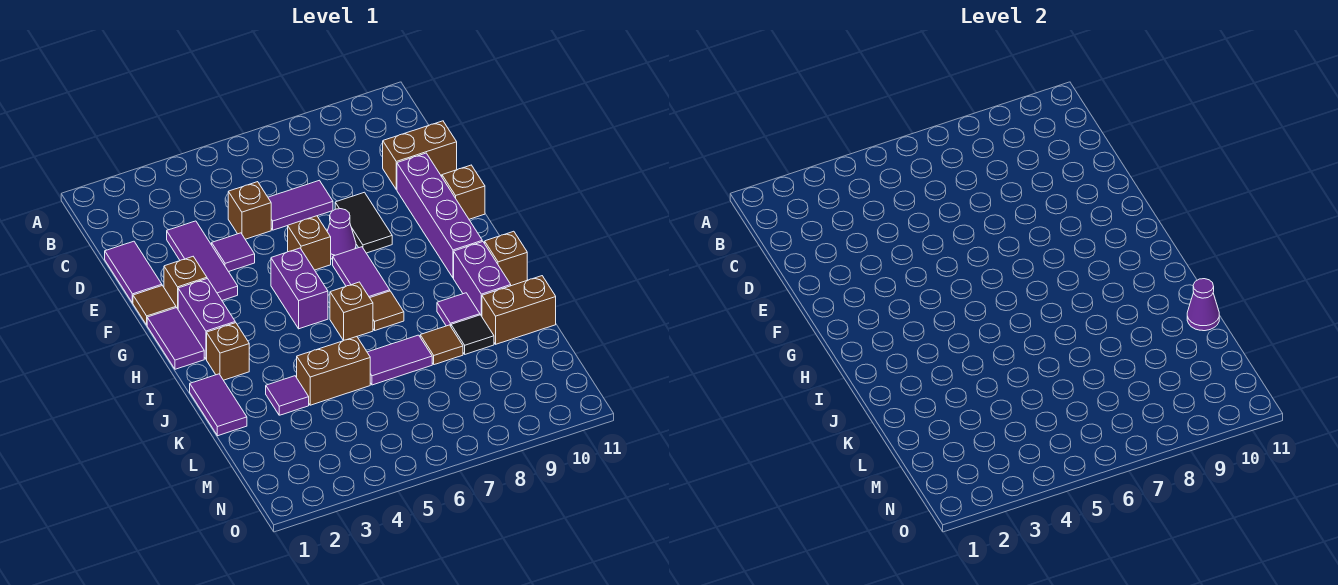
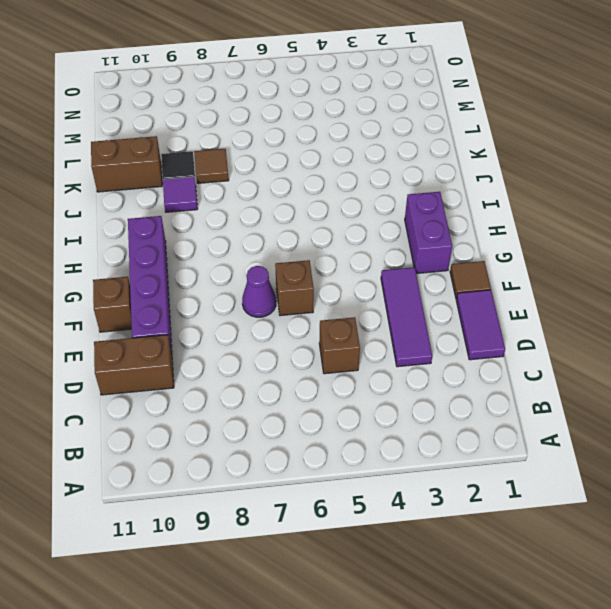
none -> purple tile D6:D7 level 1
none -> purple tile E4 level 1
none -> black tile E8:F8 level 1
none -> brown brick F2 level 1

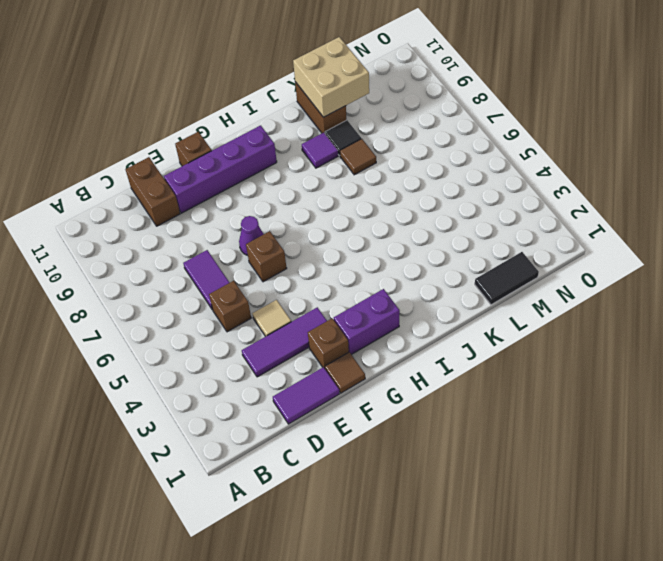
tan tile E4 level 1 -> purple tile E4 level 1
tan brick K10:L11 level 2 -> purple cone K11 level 2
black tile L1:M1 level 1 -> black tile E8:F8 level 1
none -> purple tile G1:H1 level 1
none -> purple brick G5:H5 level 1
none -> purple tile G7:H7 level 1
none -> brown brick I2 level 1

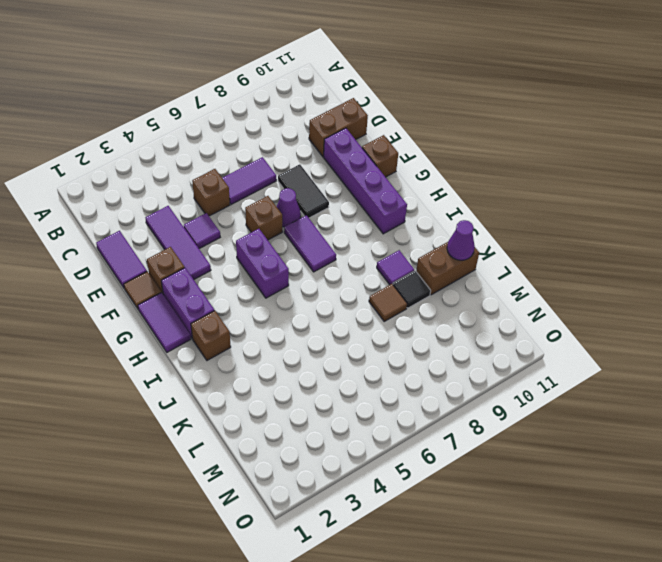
none -> brown brick I6 level 1
none -> brown tile I7 level 1
none -> purple brick I10:J10 level 1
none -> brown brick I11 level 1

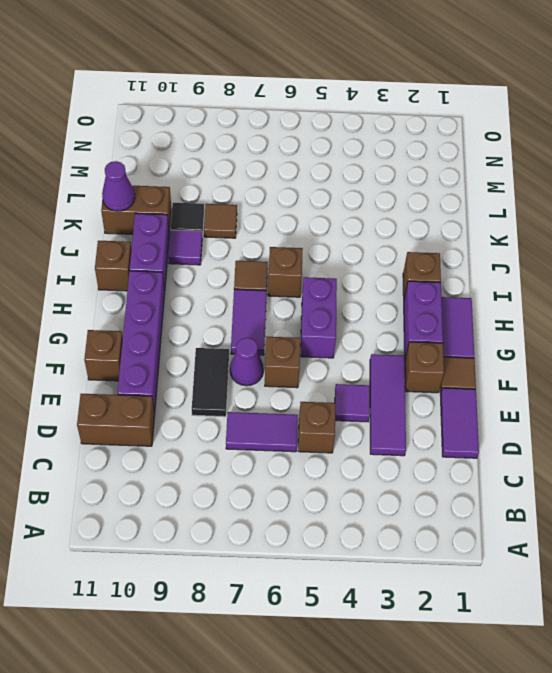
none -> purple tile J1:K1 level 1
none -> purple tile K3 level 1
none -> brown brick K4:K5 level 1
none -> purple tile K6:K7 level 1

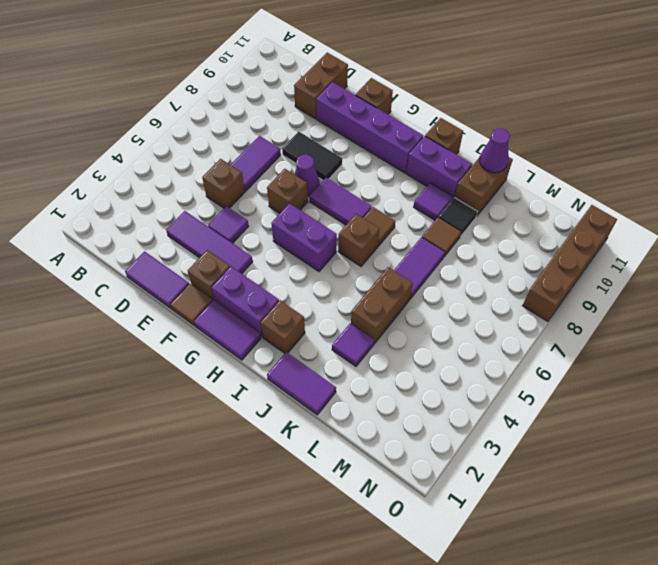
brown brick O8:O11 level 1 -> none

